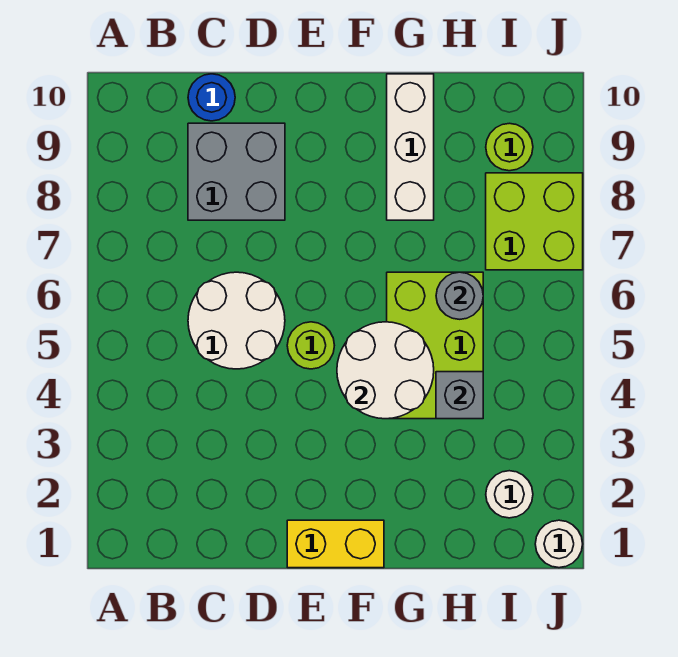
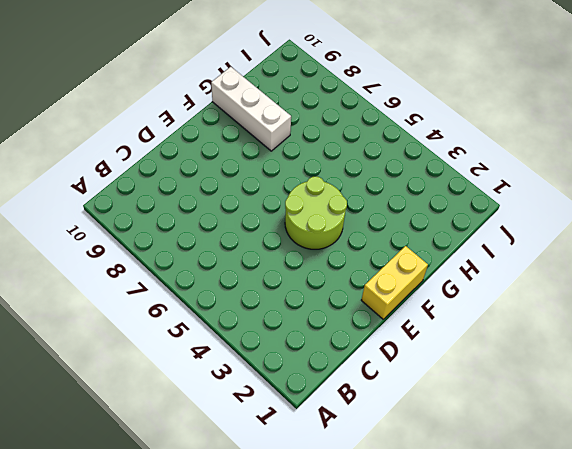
lime round brick E4:F5 level 1 -> lime round brick E5 level 1
none -> white round brick C5:D6 level 1
none -> grey brick C8:D9 level 1
none -> blue round brick C10 level 1

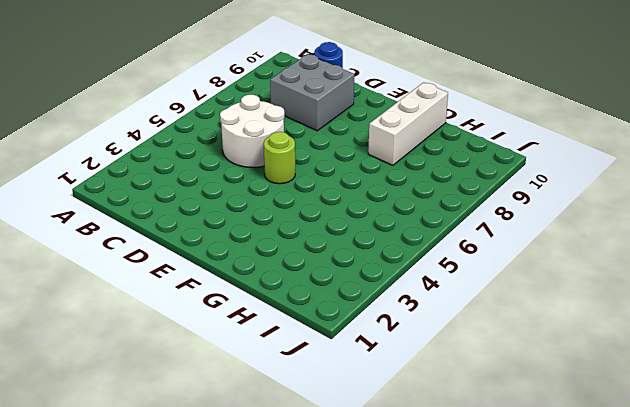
none -> yellow brick E1:F1 level 1
none -> lime brick G4:H6 level 1
none -> white round brick I2 level 1

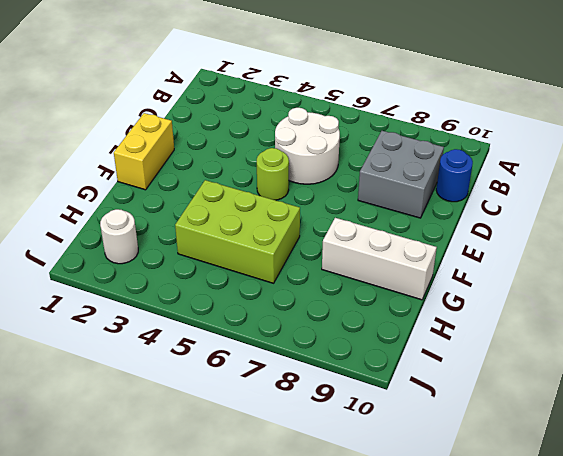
none -> lime brick I7:J8 level 1
none -> lime round brick I9 level 1
none -> white round brick J1 level 1

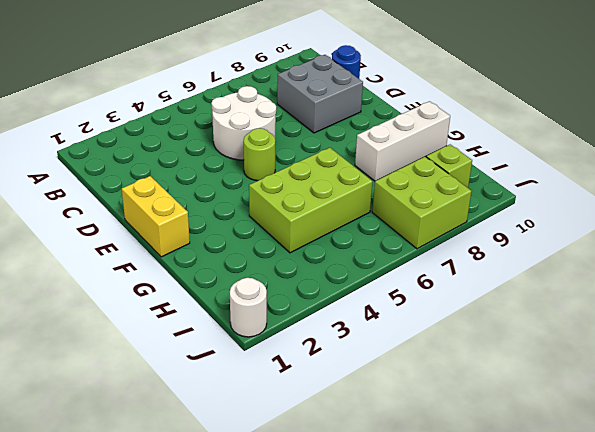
lime brick I9 level 1 -> lime round brick I9 level 1
none -> white round brick I2 level 1
none -> white round brick F4:G5 level 2
none -> grey brick H4 level 2

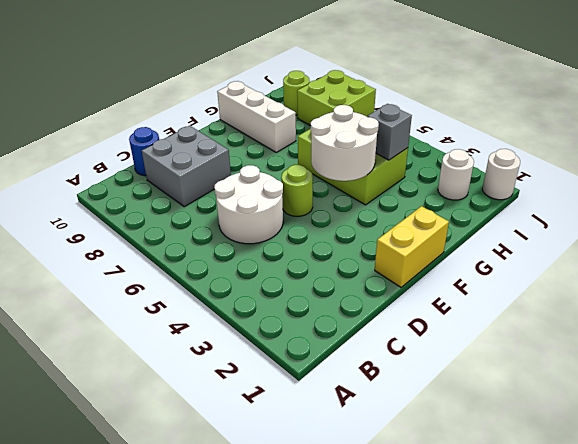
none -> grey round brick H6 level 2

